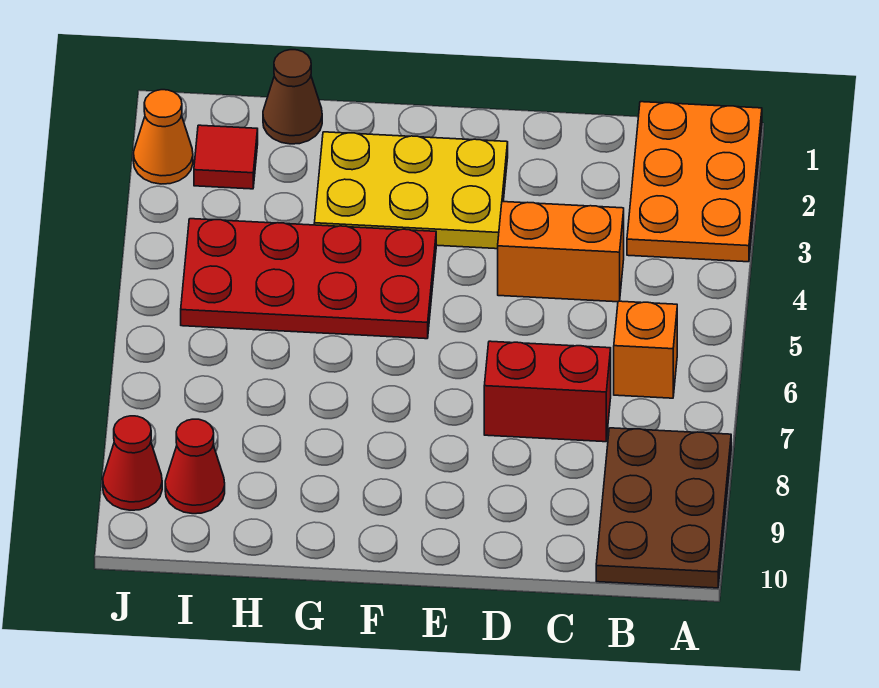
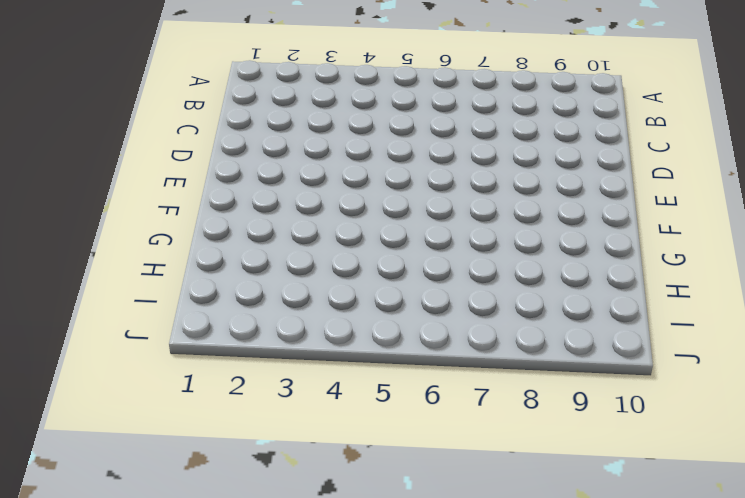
none -> orange plate A1:B3 level 1
none -> brown plate A8:B10 level 1
none -> orange brick B6 level 1

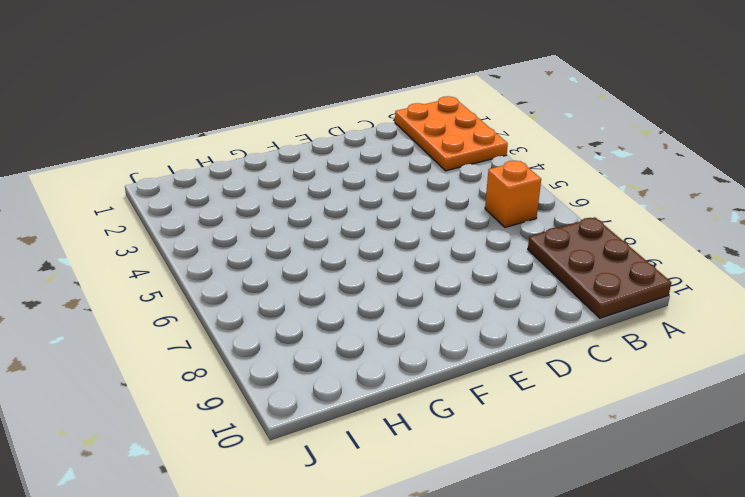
none -> orange brick C4:D4 level 1
none -> red brick C7:D7 level 1
none -> yellow plate E2:G3 level 1

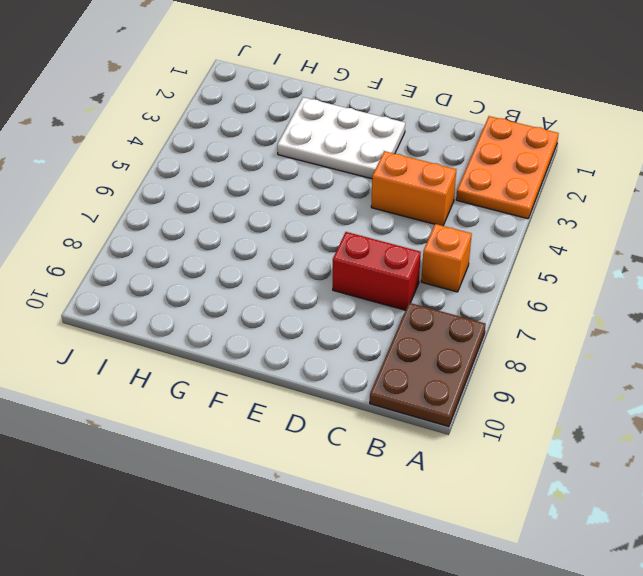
white plate E2:G3 level 1 -> yellow plate E2:G3 level 1
none -> red plate F4:I5 level 1
none -> brown cone H1 level 1
none -> red tile I2 level 1

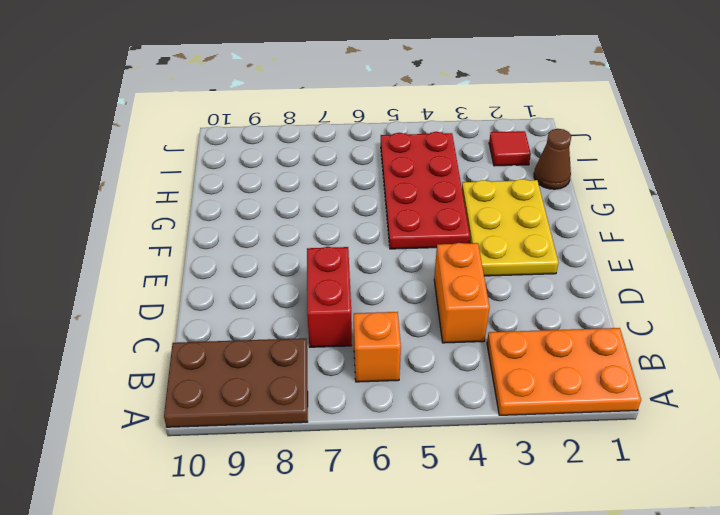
none -> red cone I9 level 1
none -> orange cone J2 level 1
none -> red cone J9 level 1

